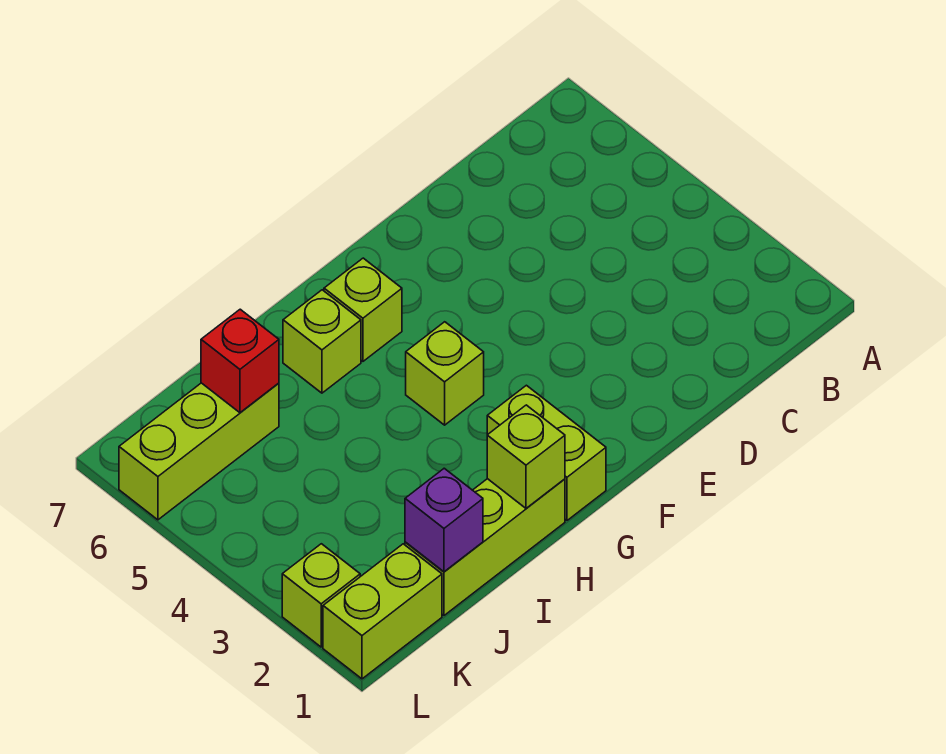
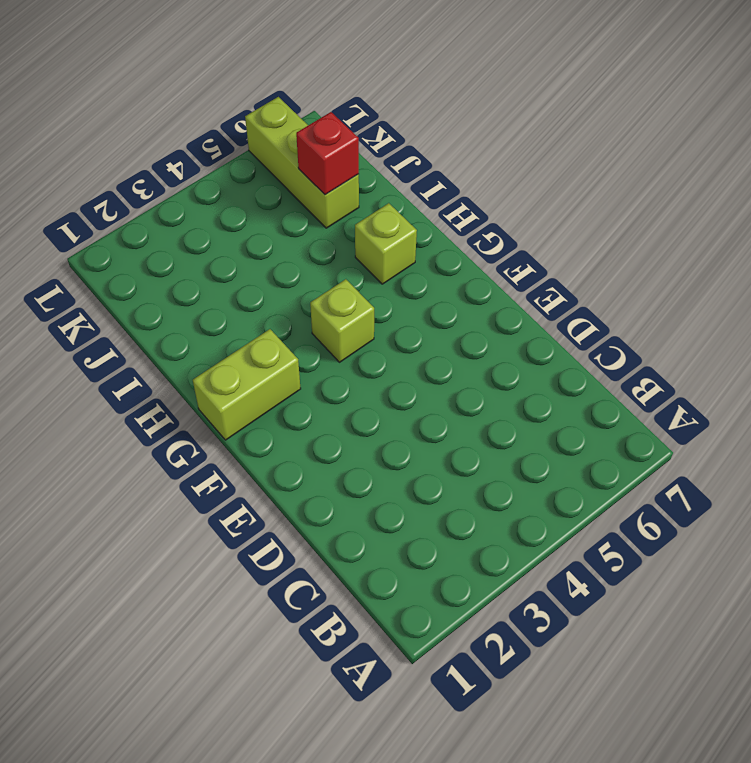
none -> lime brick G6 level 1
none -> lime brick H1:J1 level 1

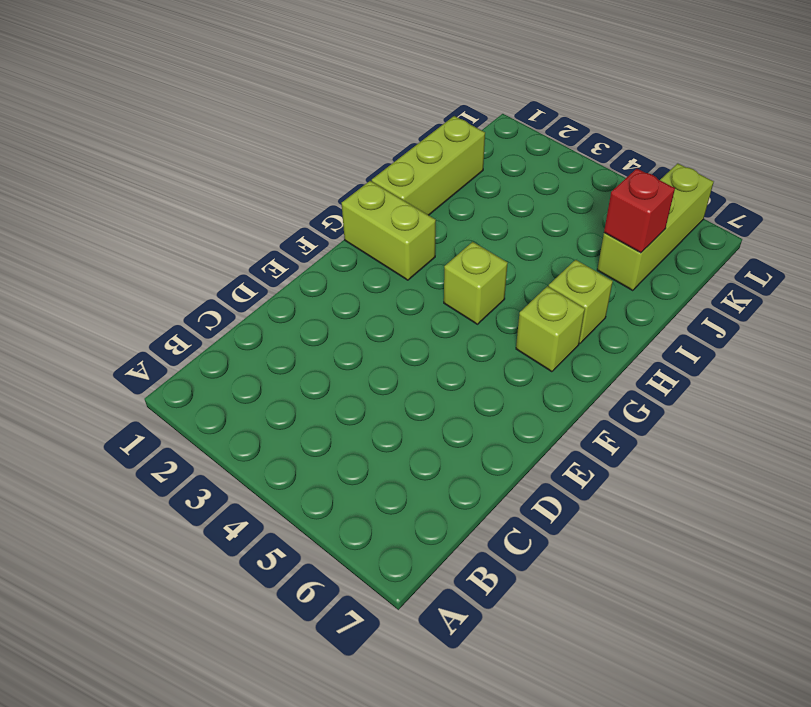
none -> lime brick K1:L1 level 1
none -> lime brick L2 level 1

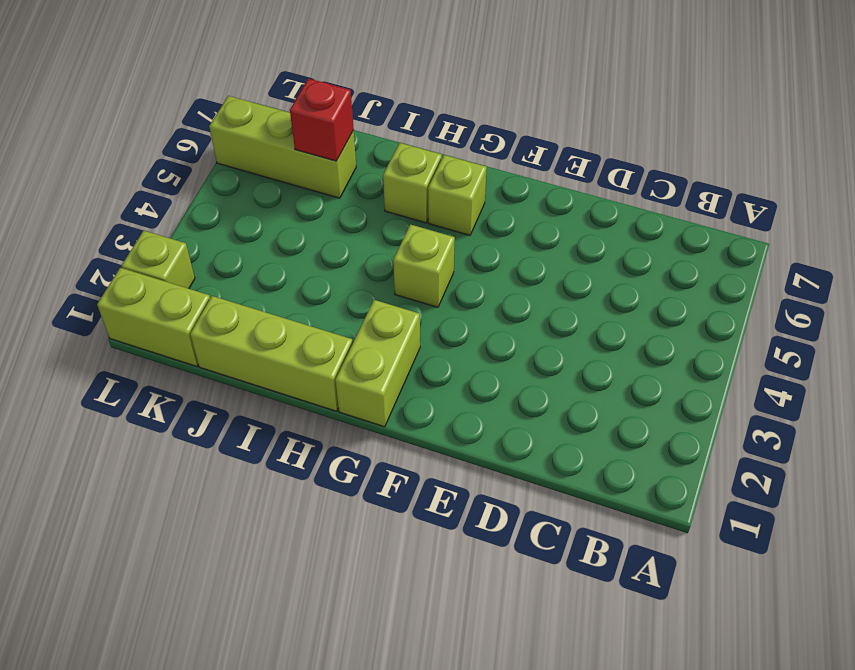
none -> lime brick H1 level 2
none -> purple brick J1 level 2

